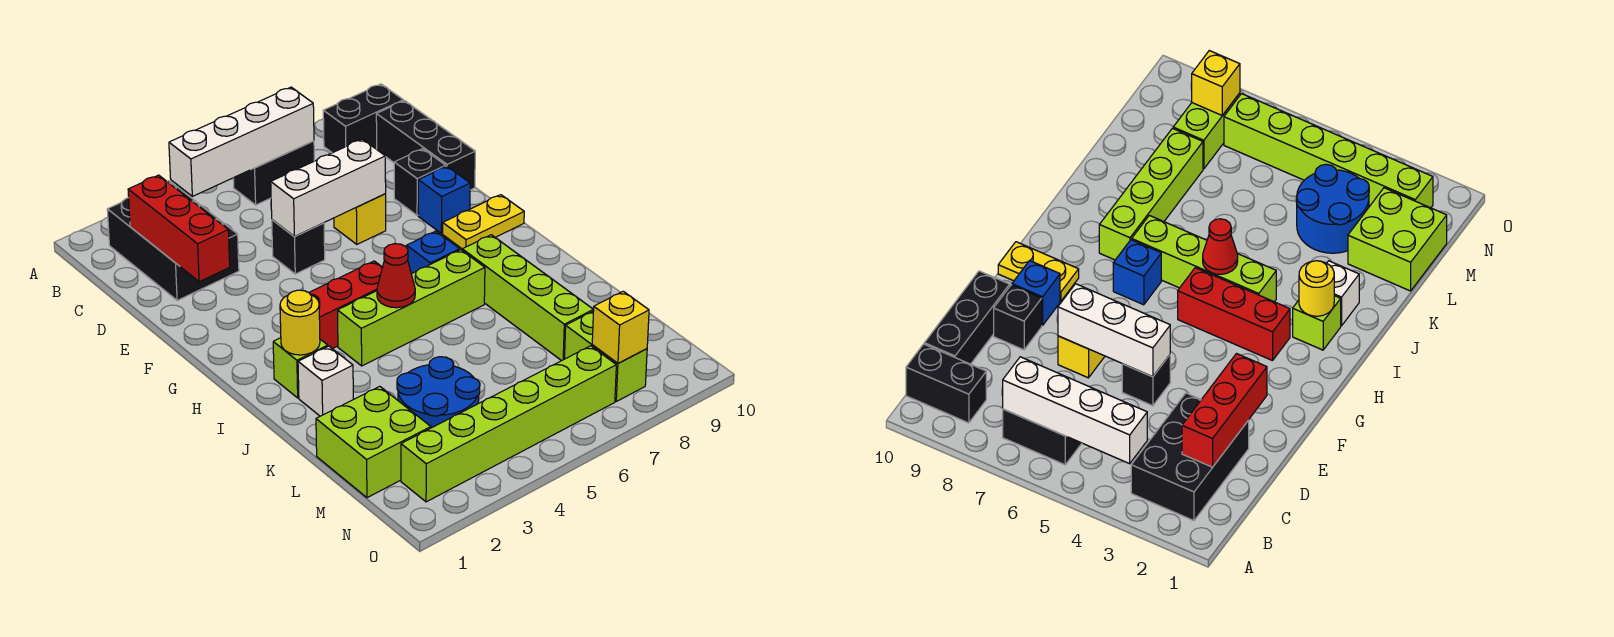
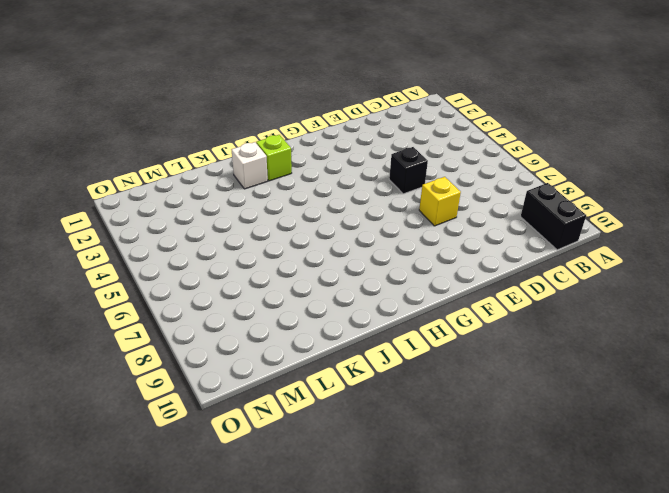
none -> black brick B2:D3 level 1
none -> black brick B6:B7 level 1
none -> black brick C10:E10 level 1

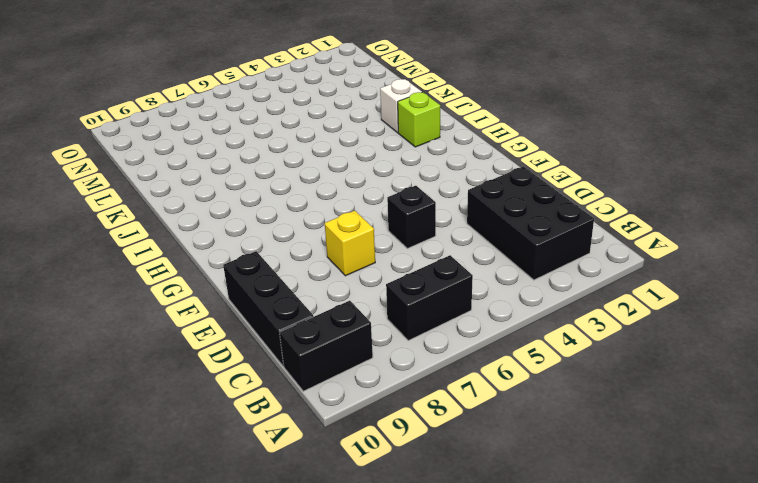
none -> black brick E9 level 1
none -> blue brick F9 level 1
none -> yellow plate G9:G10 level 1

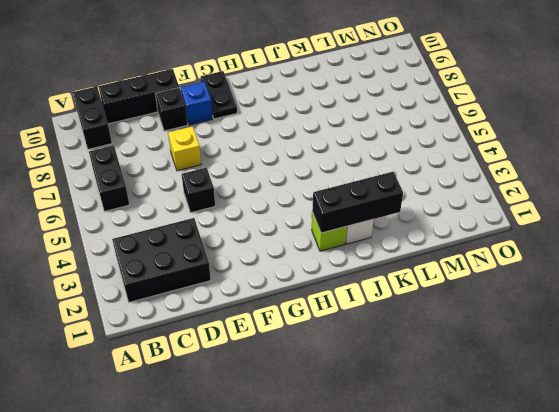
black plate G9:G10 level 1 -> yellow plate G9:G10 level 1
black brick I2:K2 level 2 -> yellow round brick I2 level 2
none -> red brick H3:H5 level 1
none -> blue brick H7 level 1
none -> lime brick I4:I7 level 1

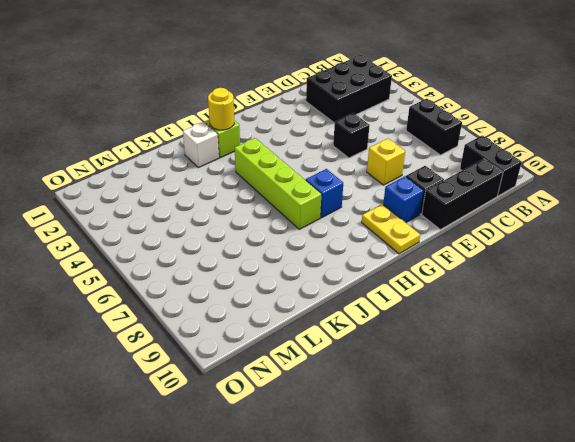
none -> red brick H3:H5 level 1
none -> lime brick I8:L8 level 1
none -> lime brick L1:M2 level 1

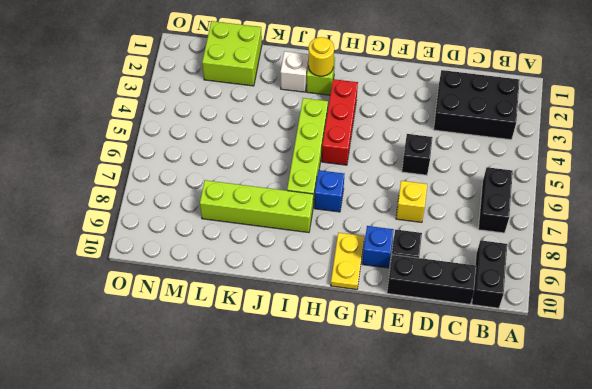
none -> blue round brick L3:M4 level 1
none -> lime brick M8:N8 level 1
none -> lime brick N2:N7 level 1

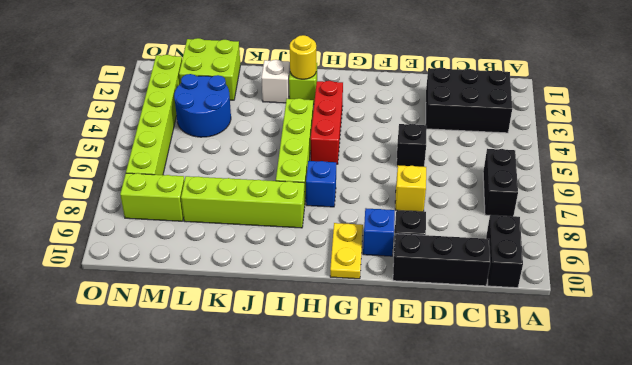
none -> white brick B4:B7 level 2
none -> red brick C2:E2 level 2
none -> white brick E5:E7 level 2

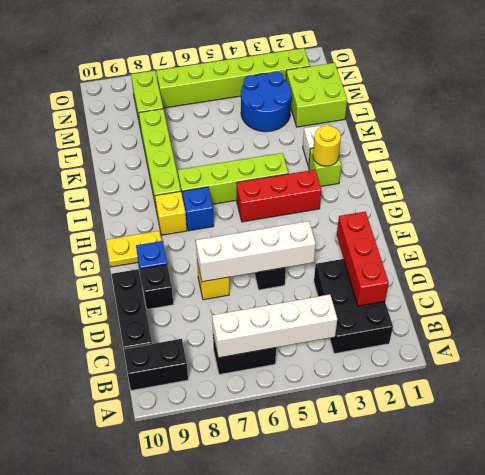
white brick E4:E7 level 2 -> white brick E5:E7 level 2
yellow brick H8 level 1 -> yellow brick N8 level 2
none -> red cone I5 level 2

